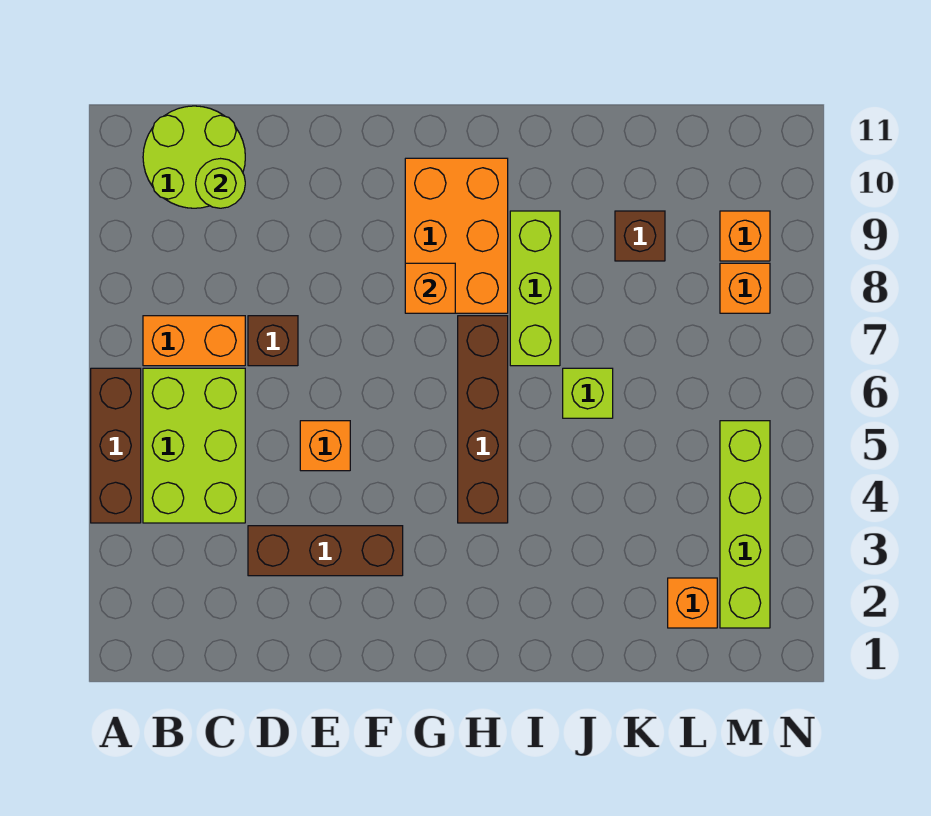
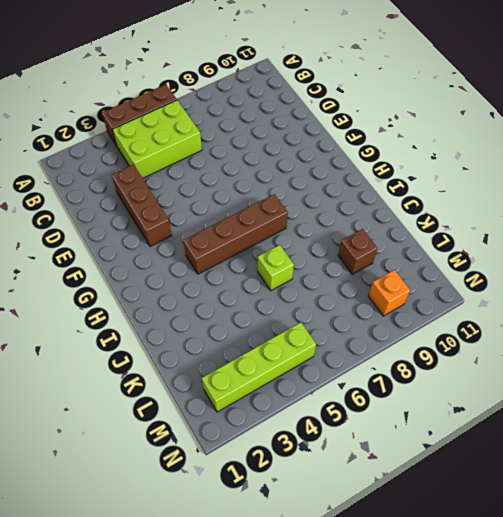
none -> orange brick B7:C7 level 1
none -> lime round brick B10:C11 level 1
none -> brown brick D7 level 1

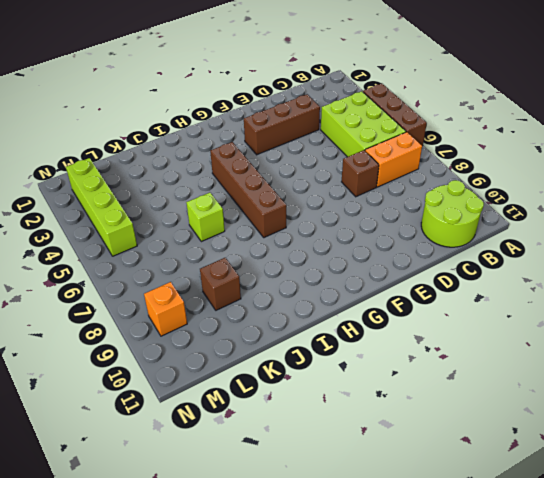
none -> orange brick E5 level 1
none -> orange brick G8:H10 level 1
none -> lime brick I7:I9 level 1

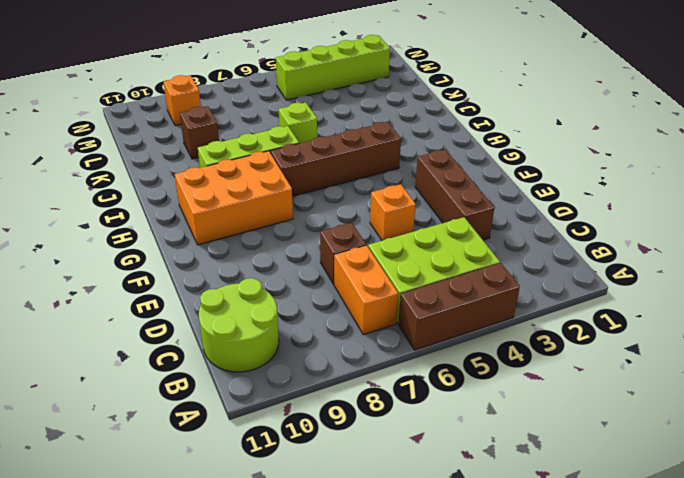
none -> orange brick L2 level 1
none -> orange brick M8 level 1
none -> lime round brick C10 level 2

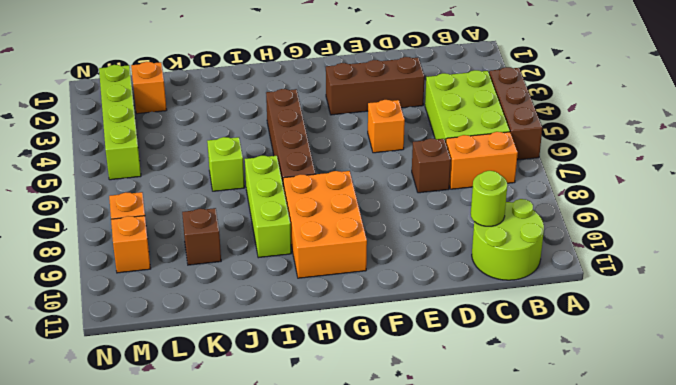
none -> orange brick G8 level 2

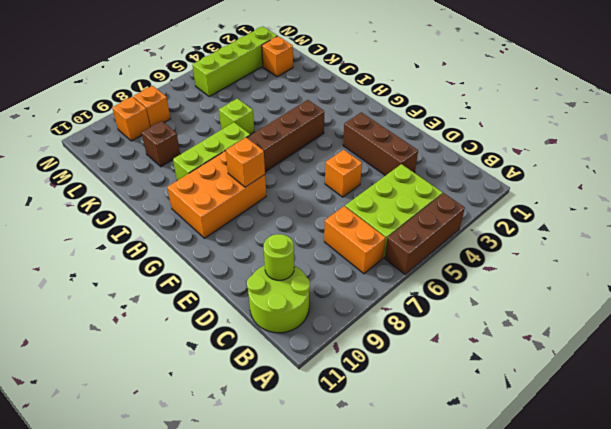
none -> brown brick D7 level 1

